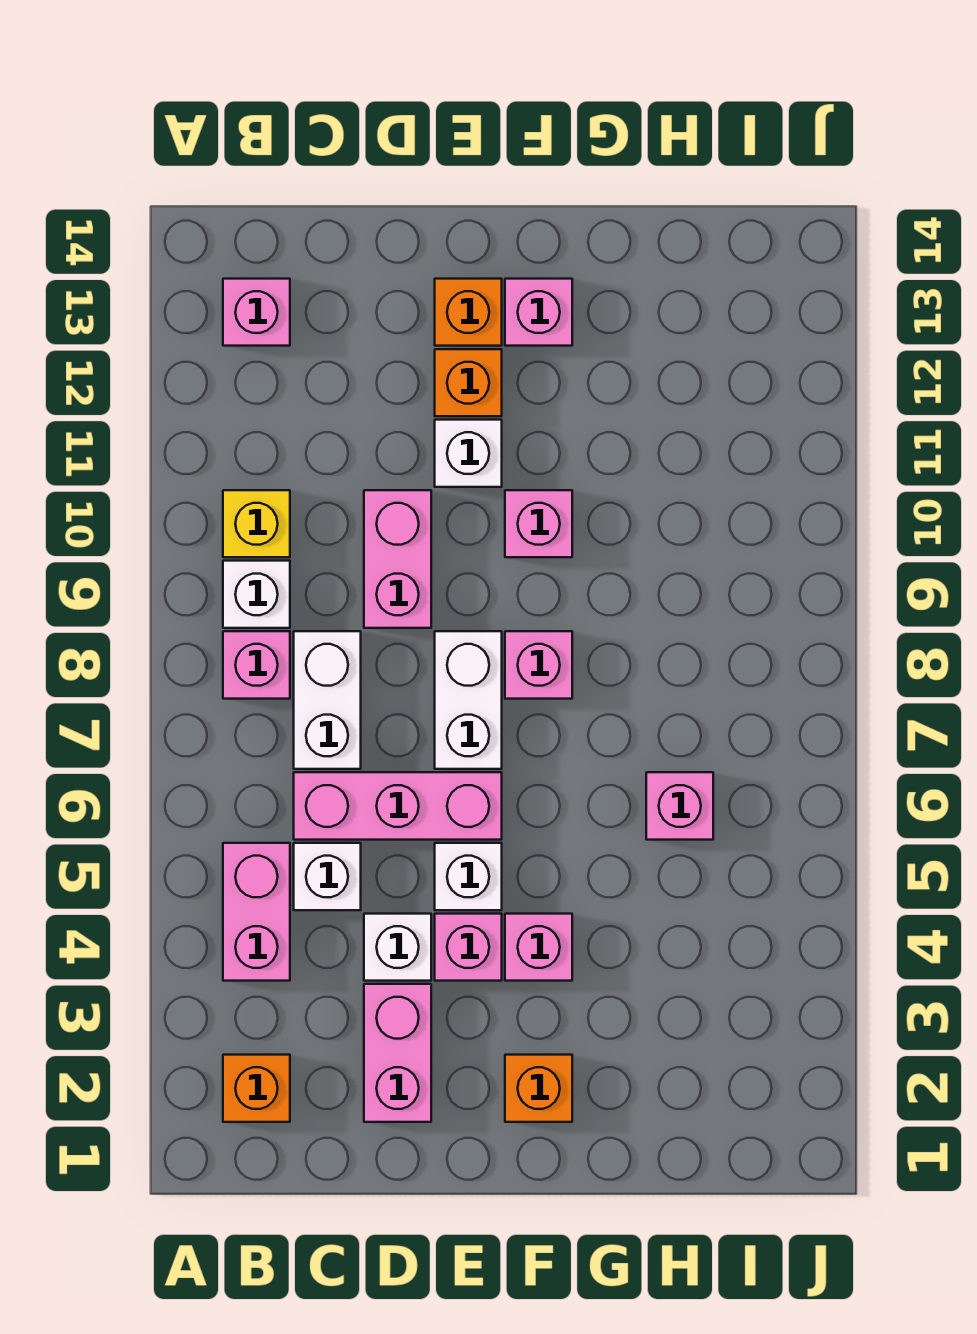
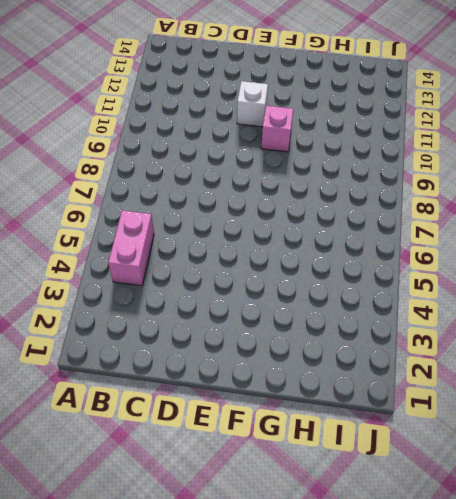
none -> orange brick B2 level 1
none -> pink brick B8 level 1
none -> white brick B9 level 1

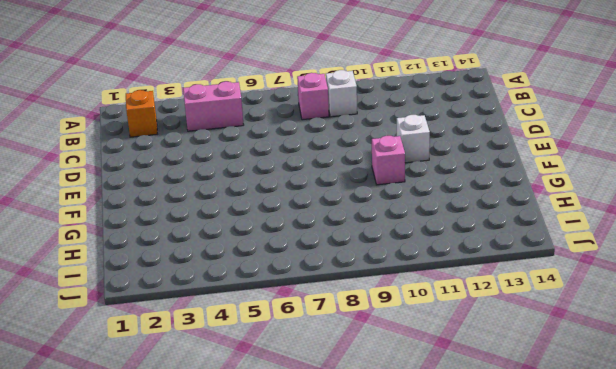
none -> yellow brick B10 level 1
none -> pink brick B13 level 1
none -> white brick C5 level 1

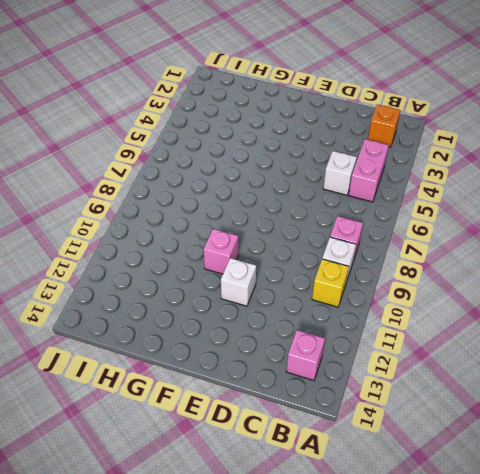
none -> pink brick C6:E6 level 1
none -> white brick C7:C8 level 1
none -> pink brick D2:D3 level 1

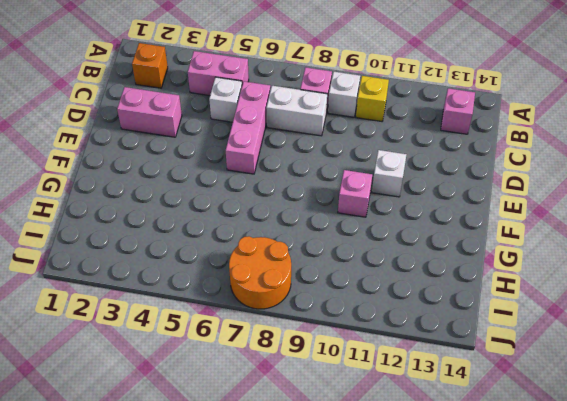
orange round brick I7:J8 level 1 -> none
none -> white brick D4 level 1
none -> pink brick D9:D10 level 1
none -> pink brick E4 level 1

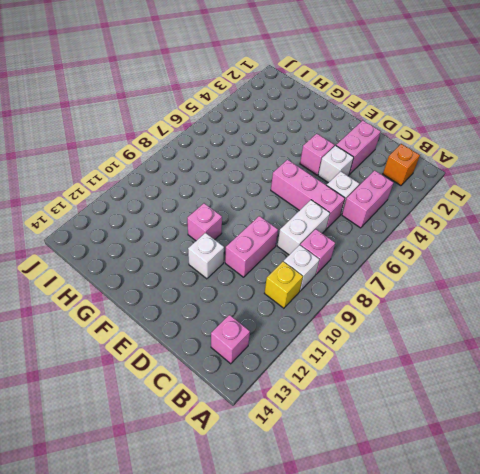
none -> white brick E5 level 1
none -> white brick E7:E8 level 1
none -> orange brick E12 level 1

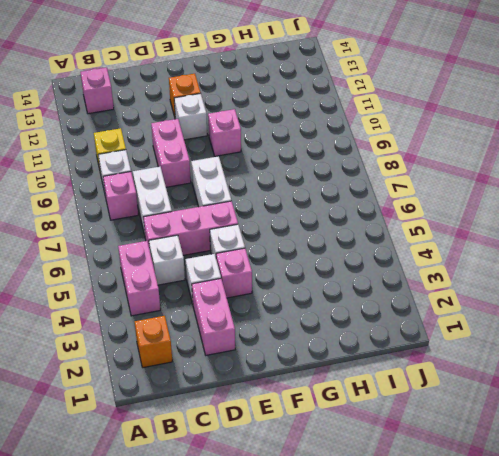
none -> orange brick E13 level 1
none -> orange brick F2 level 1
none -> pink brick F4 level 1

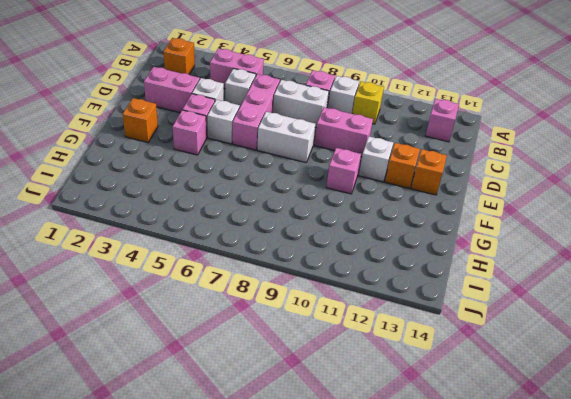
none -> pink brick F8 level 1
none -> pink brick F13 level 1
none -> pink brick H6 level 1

